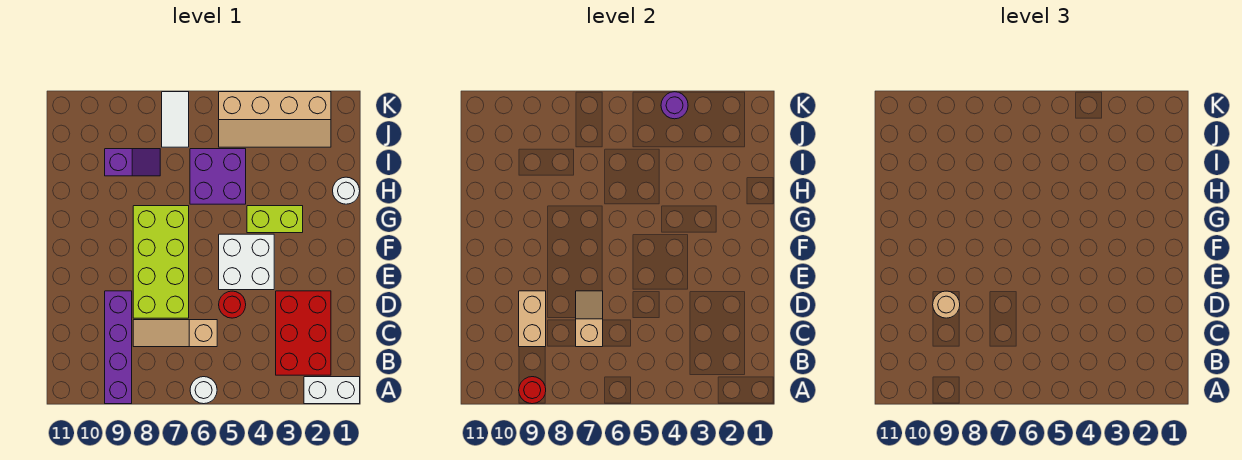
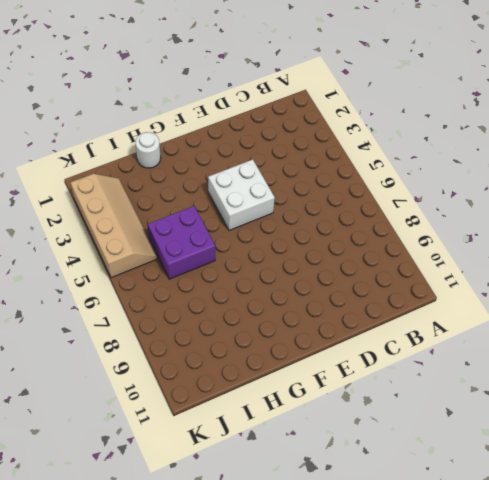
none -> white brick A1:A2 level 1
none -> white round brick A6 level 1
none -> purple brick A9:D9 level 1

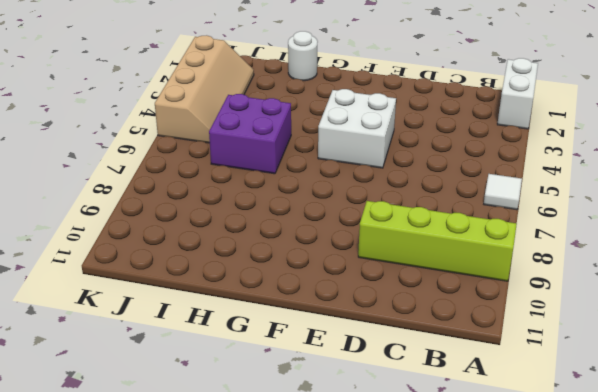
white tile A6 level 1 -> white round brick A6 level 1
lime brick A9:D9 level 1 -> purple brick A9:D9 level 1
none -> red brick B2:D3 level 1
none -> tan slope C6:C8 level 1 top 6
none -> red round brick D5 level 1

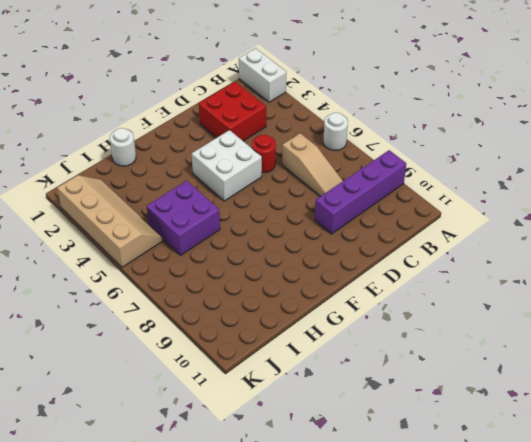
red brick C2:D3 level 1 -> red brick B2:D3 level 1
none -> lime brick D7:G8 level 1
none -> lime brick G3:G4 level 1
none -> purple slope I8:I9 level 1 top 9

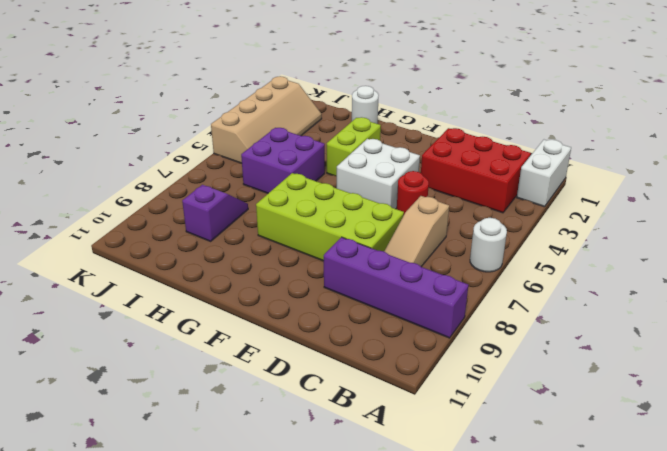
none -> white tile J7:K7 level 1
none -> red round brick A9 level 2
none -> tan slope C7:D7 level 2 top C

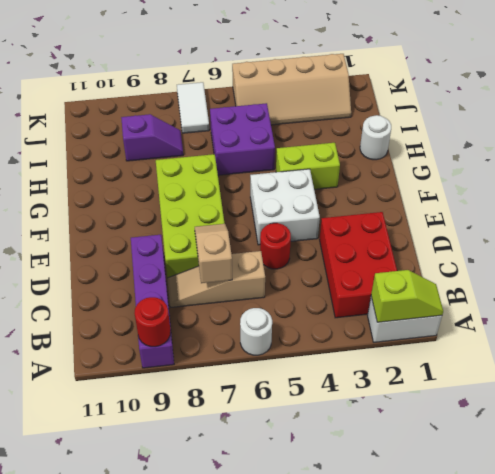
lime slope A1:A2 level 2 top 2 -> none
none -> tan brick C9:D9 level 2
none -> purple round brick K4 level 2
none -> tan round brick D9 level 3

